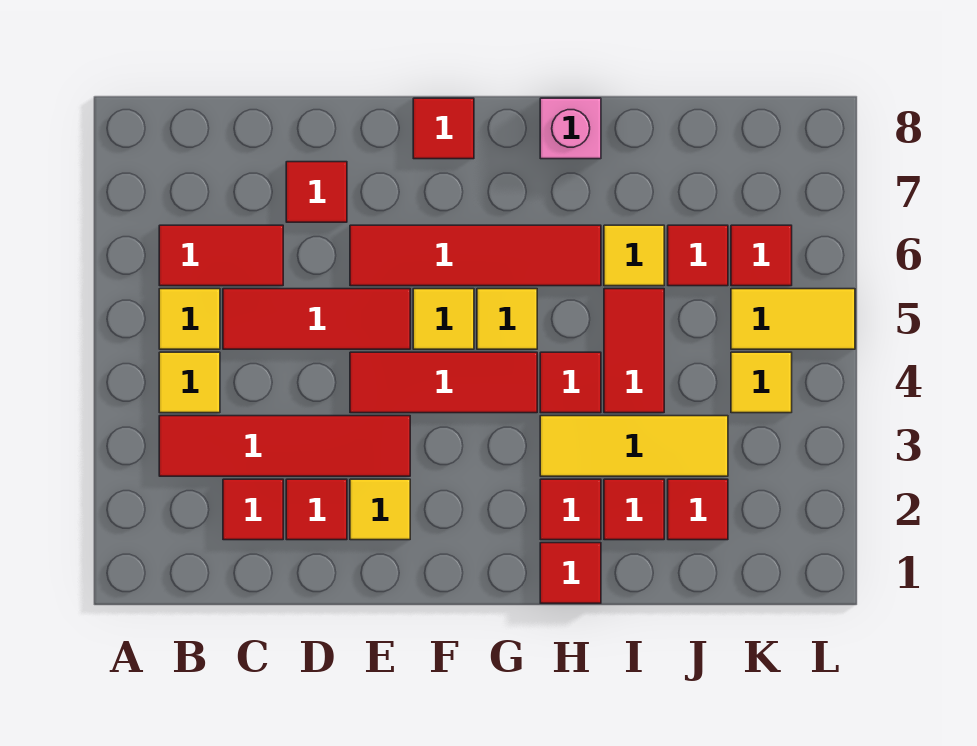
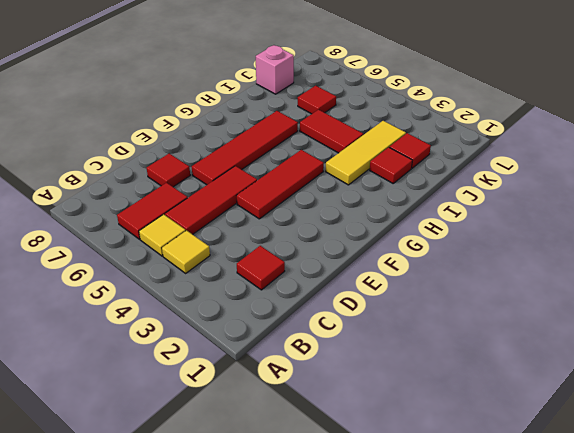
pink brick J8 level 1 -> pink brick H8 level 1
none -> red tile B3:E3 level 1
none -> red tile D2 level 1
none -> yellow tile E2 level 1

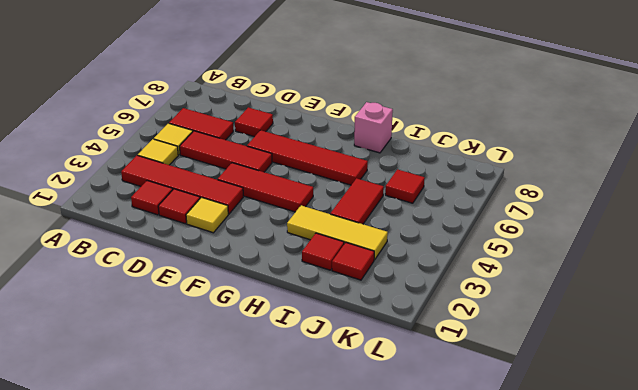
none -> yellow tile F5 level 1
none -> red tile F8 level 1
none -> yellow tile G5 level 1

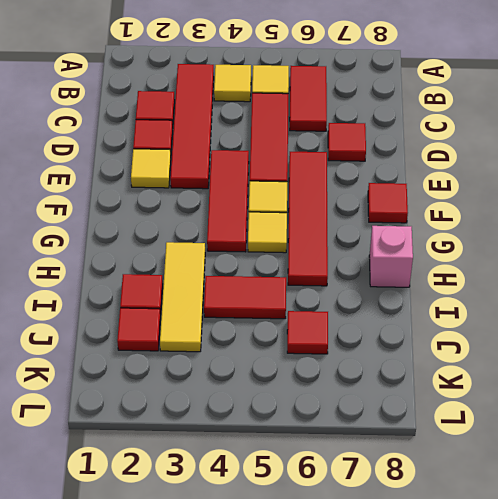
none -> red tile H1 level 1
none -> red tile H2 level 1
none -> red tile H4 level 1

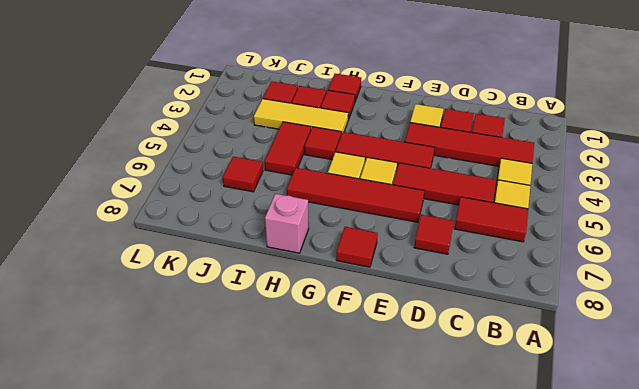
none -> yellow tile I6 level 1
none -> yellow tile K4 level 1
none -> yellow tile K5:L5 level 1

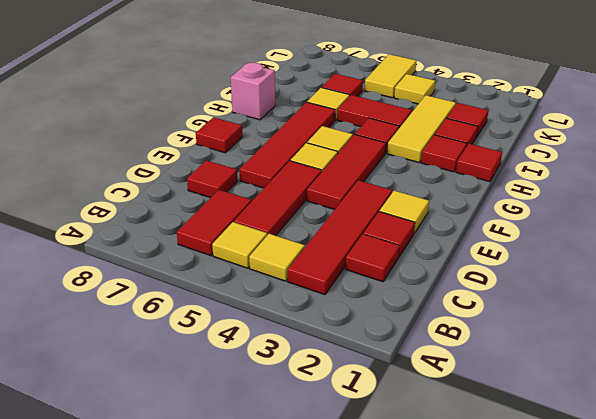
none -> red tile K6 level 1

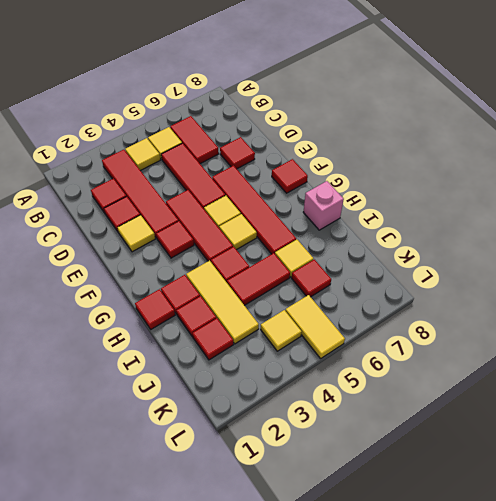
red tile F3 level 1 -> red tile K6 level 1

